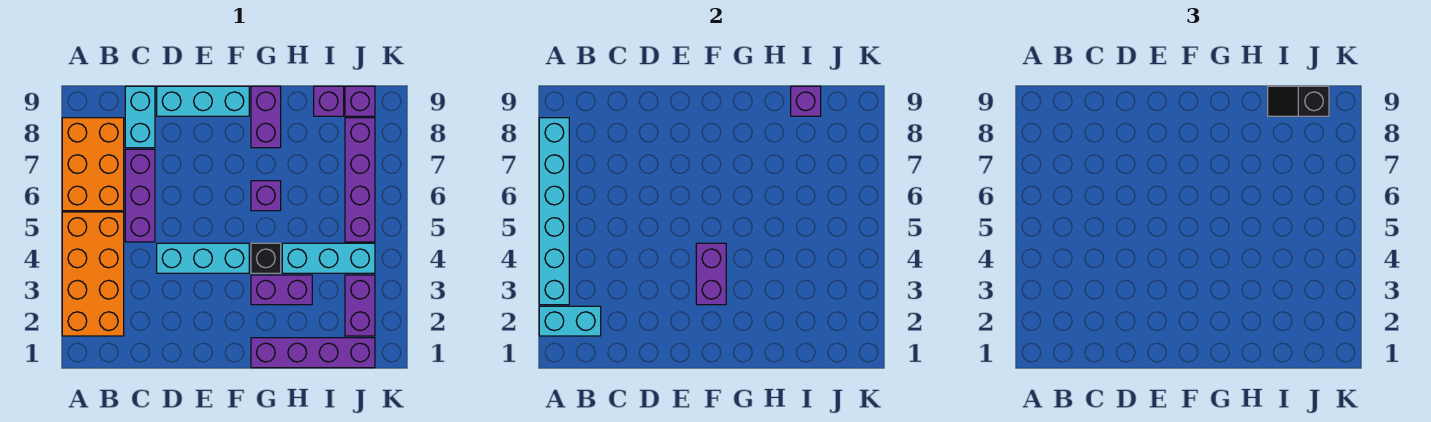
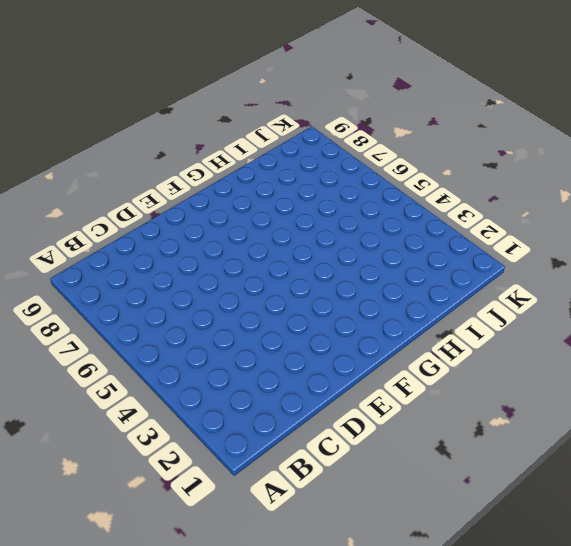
none -> orange brick A2:B5 level 1
none -> orange brick A6:B8 level 1
none -> purple brick C5:C7 level 1

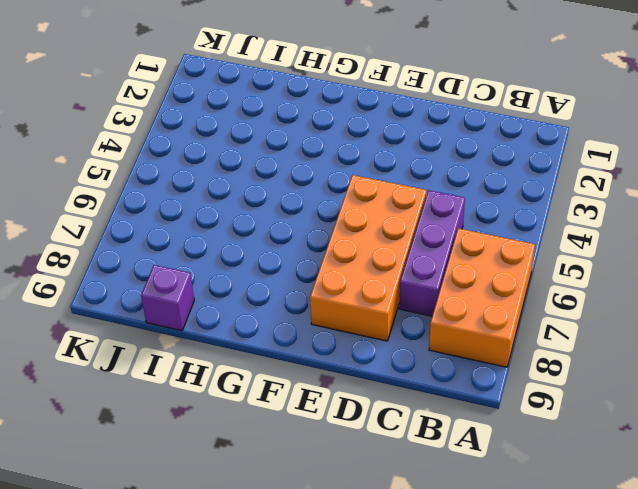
orange brick D5:E8 level 1 -> orange brick A2:B5 level 1
none -> cyan brick C8:C9 level 1
none -> cyan brick D4:F4 level 1
none -> cyan brick D9:F9 level 1

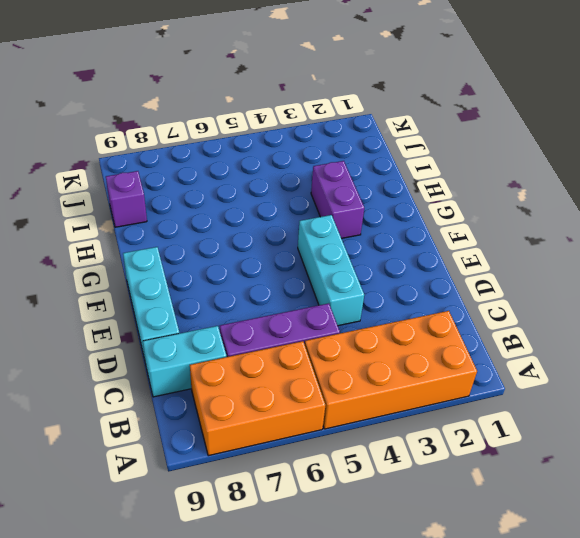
none -> purple brick G1:J1 level 1
none -> black brick G4 level 1
none -> purple brick G6 level 1

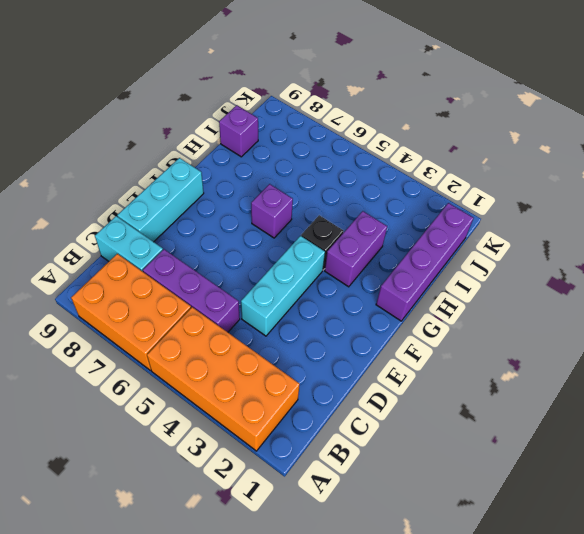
none -> purple brick G8:G9 level 1
none -> cyan brick H4:J4 level 1
none -> purple brick J2:J3 level 1

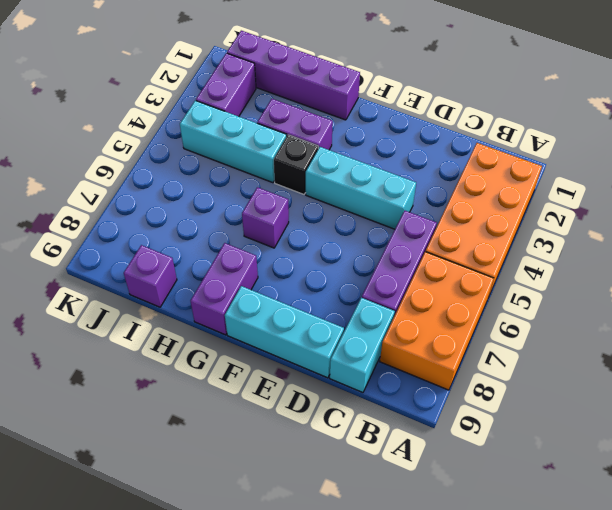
none -> purple brick J5:J8 level 1
none -> purple brick J9 level 1
none -> cyan brick A2:B2 level 2

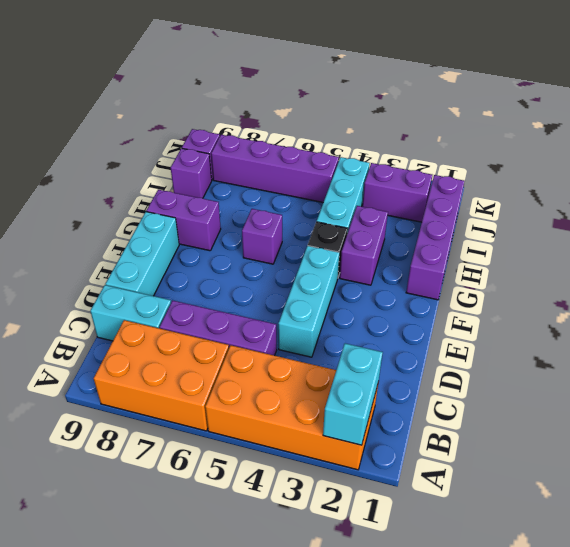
none -> cyan brick A3:A8 level 2
none -> purple brick F3:F4 level 2
none -> purple brick I9 level 2

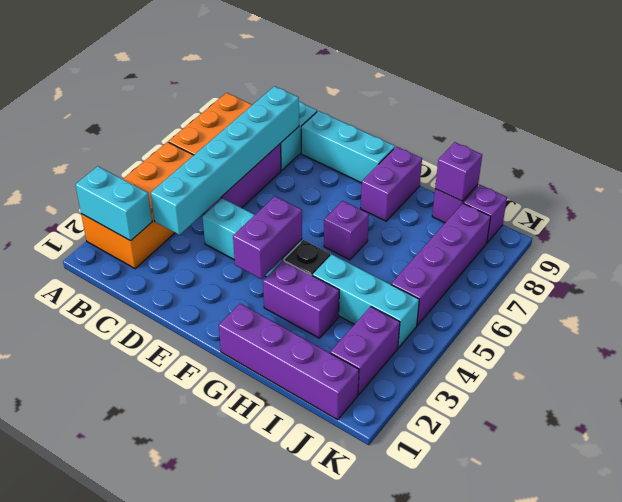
cyan brick C3:C8 level 2 -> cyan brick A3:A8 level 2
none -> black slope I9:J9 level 3 top J

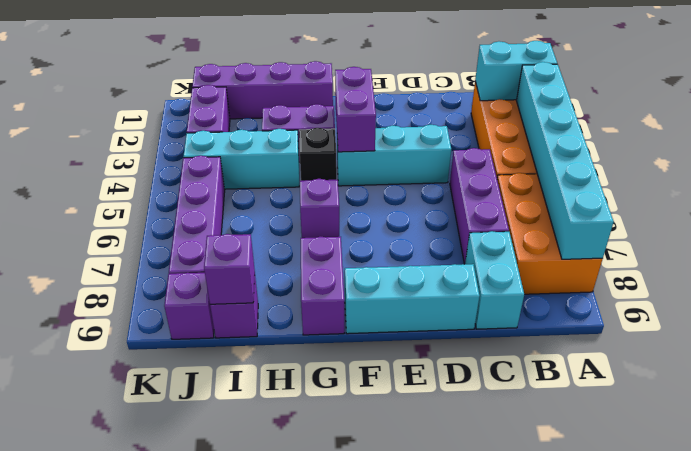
none -> black slope I9:J9 level 3 top J

